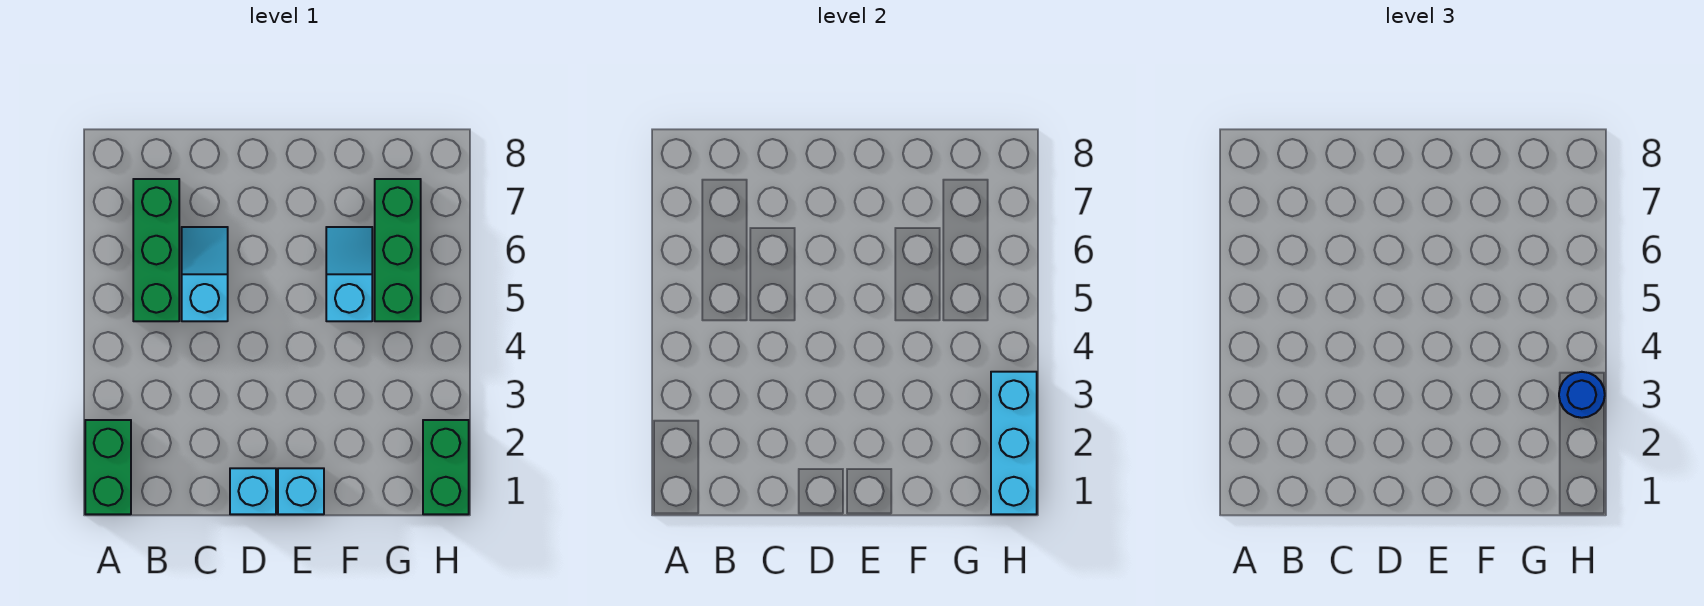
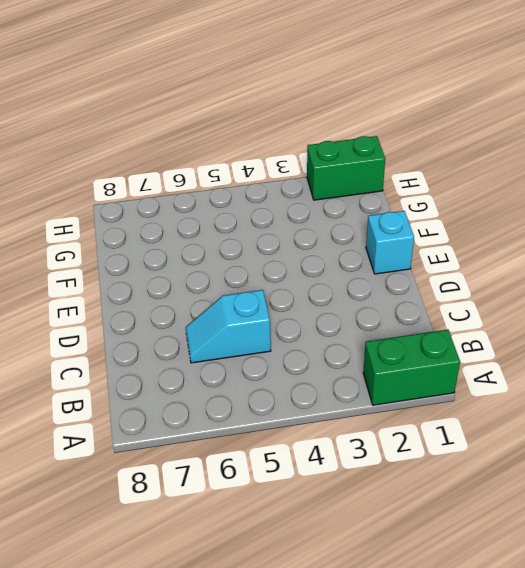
none -> green brick B5:B7 level 1
none -> cyan brick D1 level 1

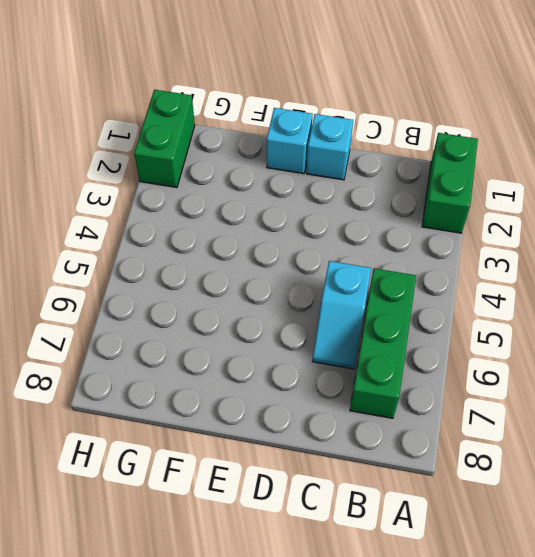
none -> cyan slope F5:F6 level 1 top 5
none -> green brick G5:G7 level 1

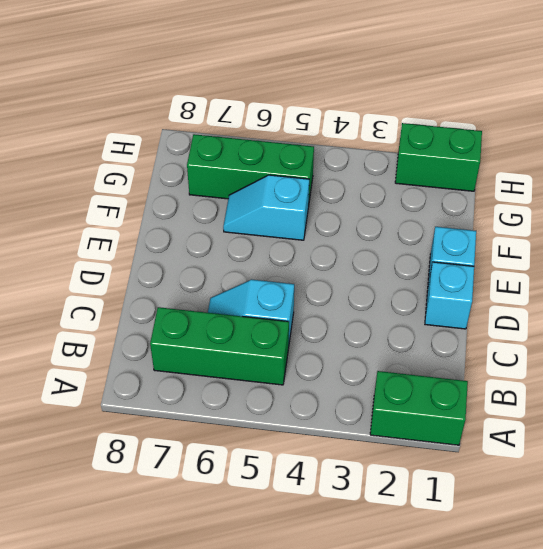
none -> cyan brick H1:H3 level 2
none -> blue round brick H3 level 3

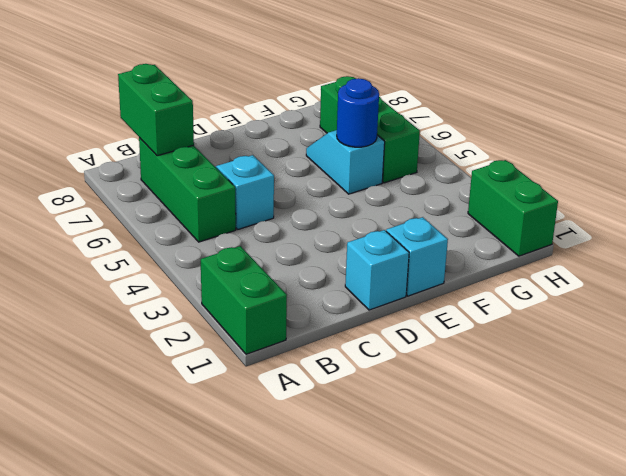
green brick B7:B8 level 2 -> none
blue round brick F5 level 2 -> blue round brick H3 level 3
none -> cyan brick H1:H3 level 2

